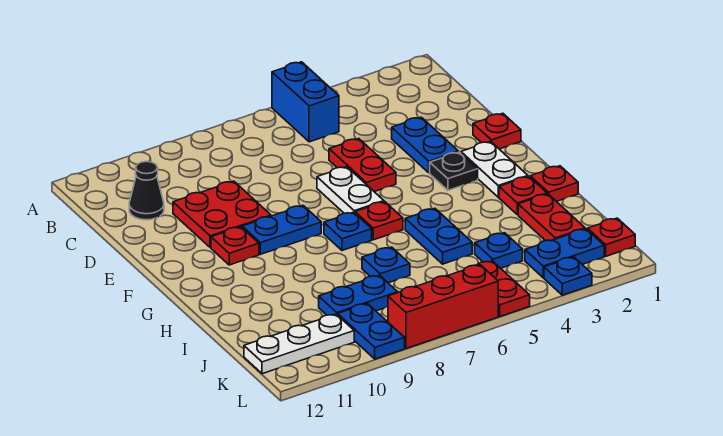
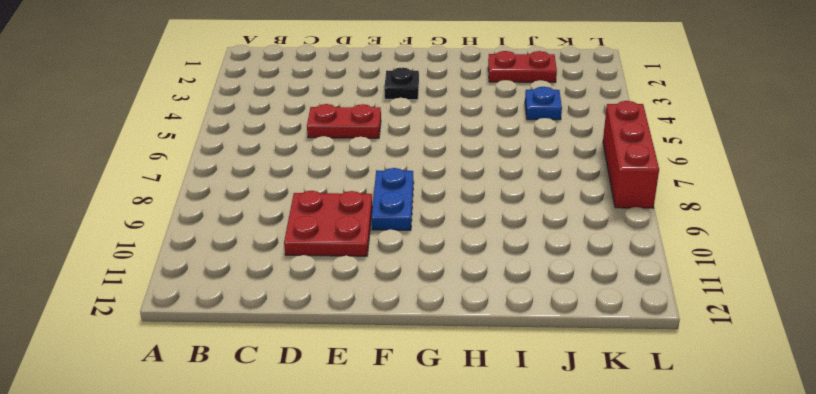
none -> blue brick A5:B5 level 1
none -> black cone C11 level 1
none -> blue plate D3:E3 level 1

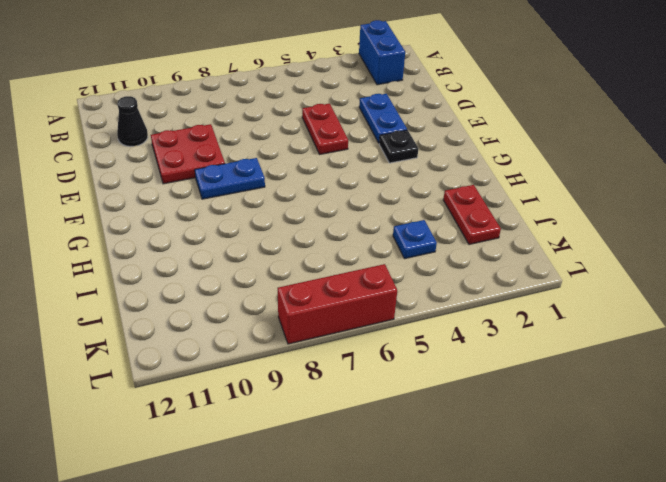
blue brick A2:B2 level 1 -> blue brick A5:B5 level 1
none -> red plate E1 level 1
none -> white plate E6:F6 level 1
none -> white plate F2:G2 level 1

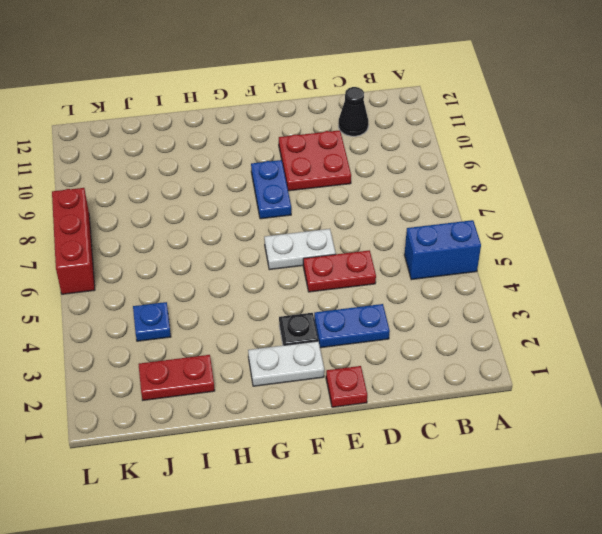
none -> red plate F10 level 1
none -> red plate G6 level 1
none -> blue plate G7 level 1

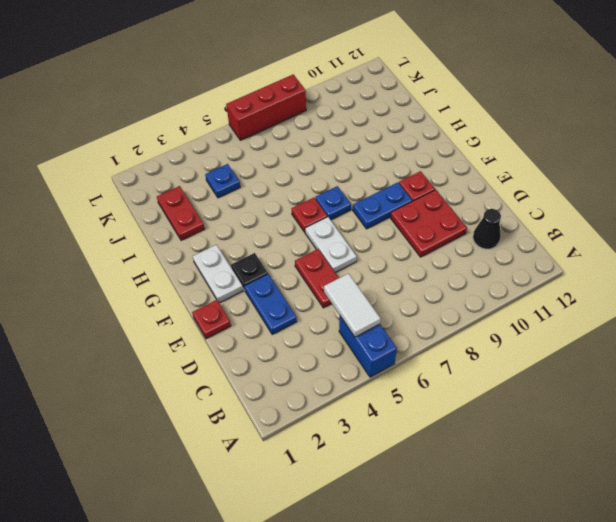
white tile B5:C5 level 2 -> none
none -> red plate H1 level 1
none -> red plate H2 level 1
none -> blue plate H5:I5 level 1

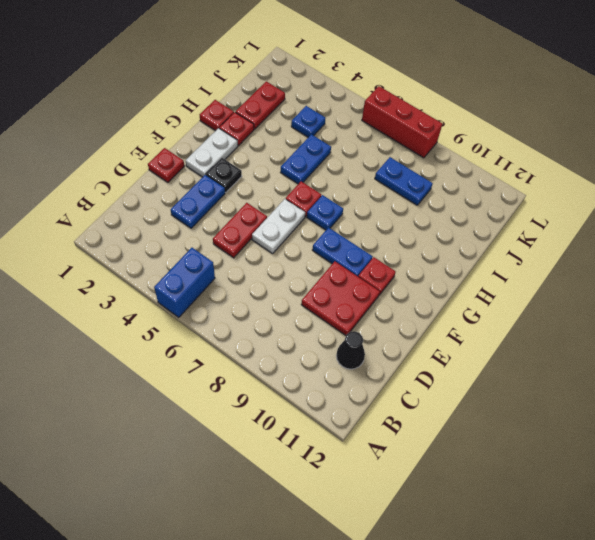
none -> blue plate I7 level 1
none -> red plate K1 level 1
none -> blue plate K2:K3 level 1

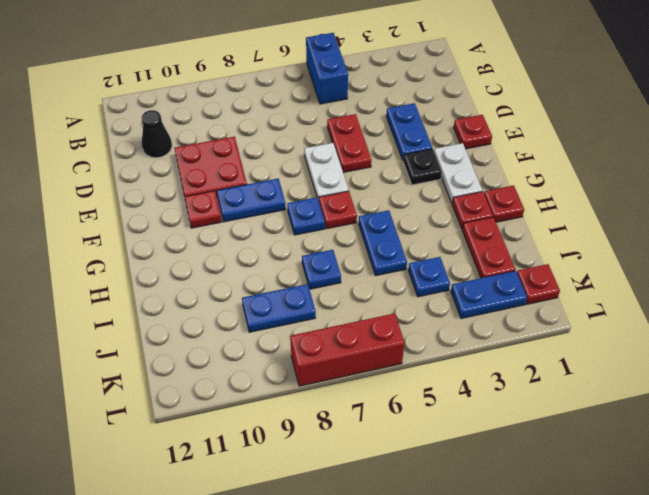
none -> red plate K5:L5 level 1
none -> blue plate K9:L9 level 1
none -> white plate K10:K12 level 1

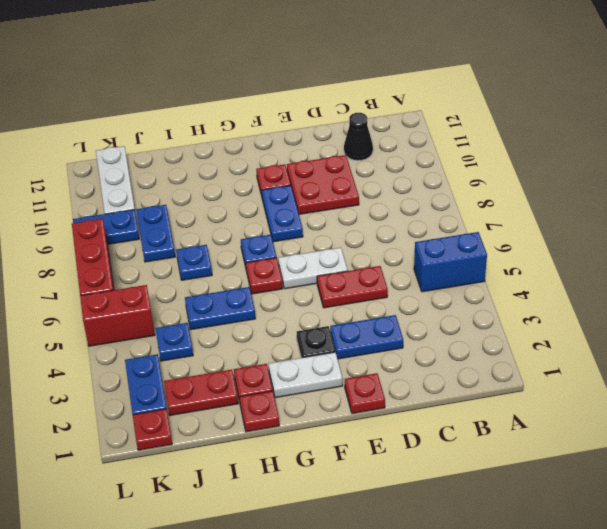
red brick K5:L5 level 1 -> red plate K5:L5 level 1
none -> blue plate L3 level 1

